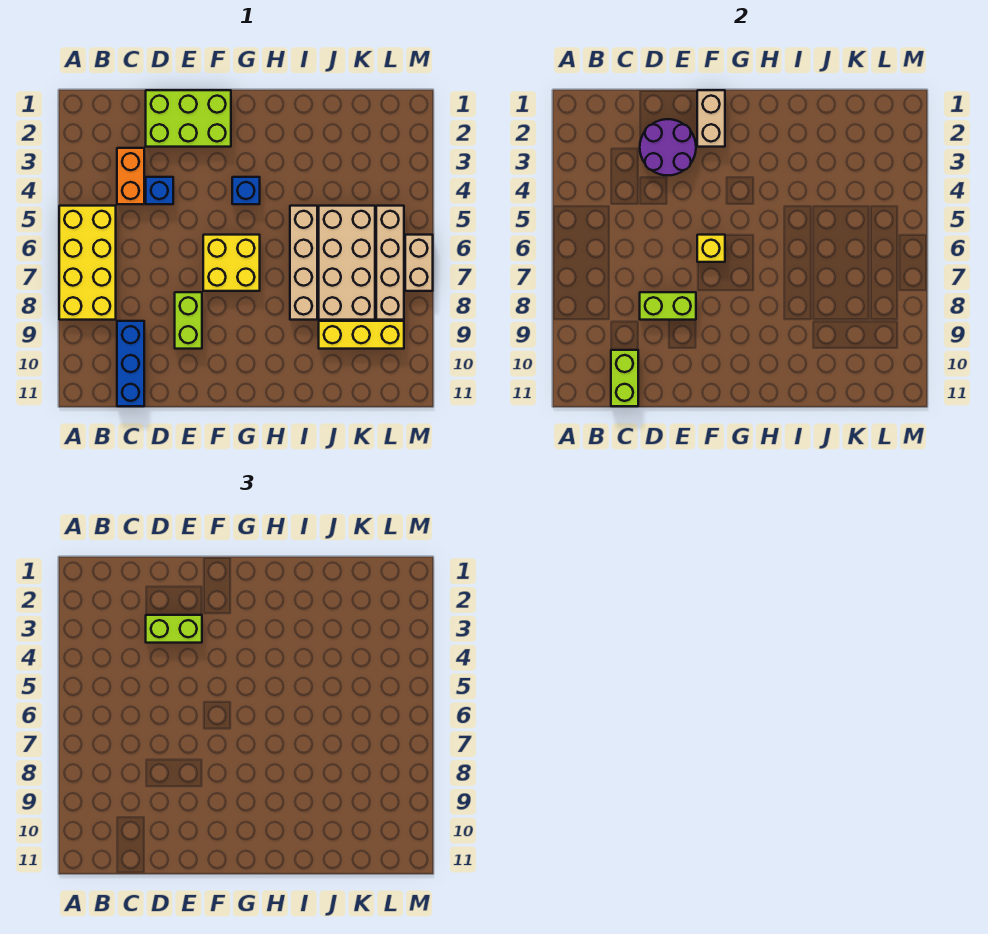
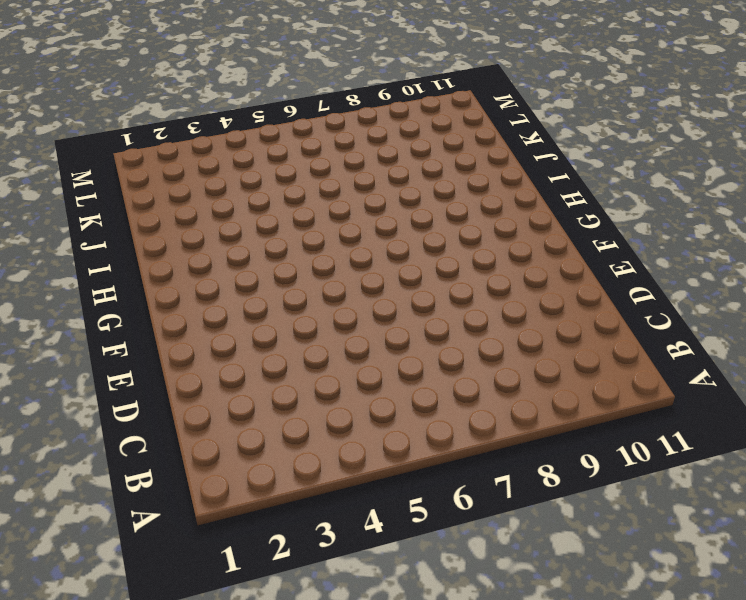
none -> yellow brick A5:B8 level 1
none -> orange brick C3:C4 level 1
none -> blue brick C9:C11 level 1

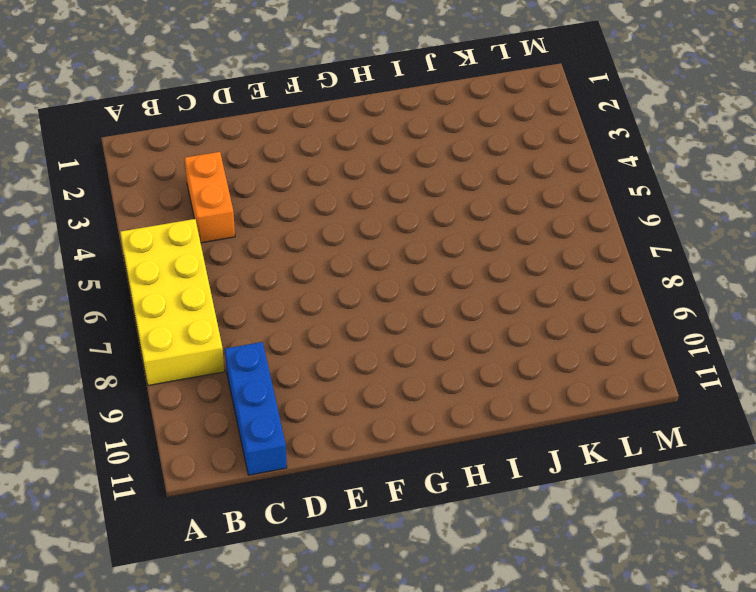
none -> lime brick D1:F2 level 1
none -> blue brick D4 level 1
none -> lime brick E8:E9 level 1

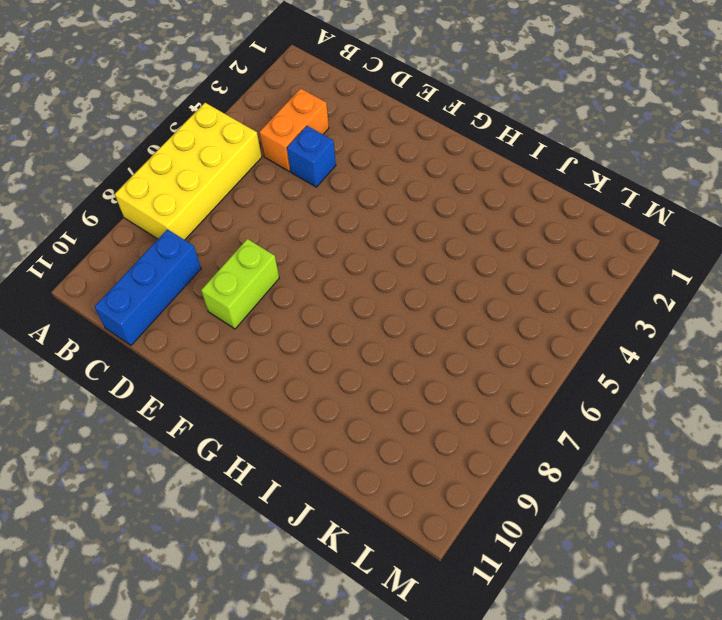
none -> lime brick D1:F2 level 1
none -> yellow brick F6:G7 level 1
none -> blue brick G4 level 1

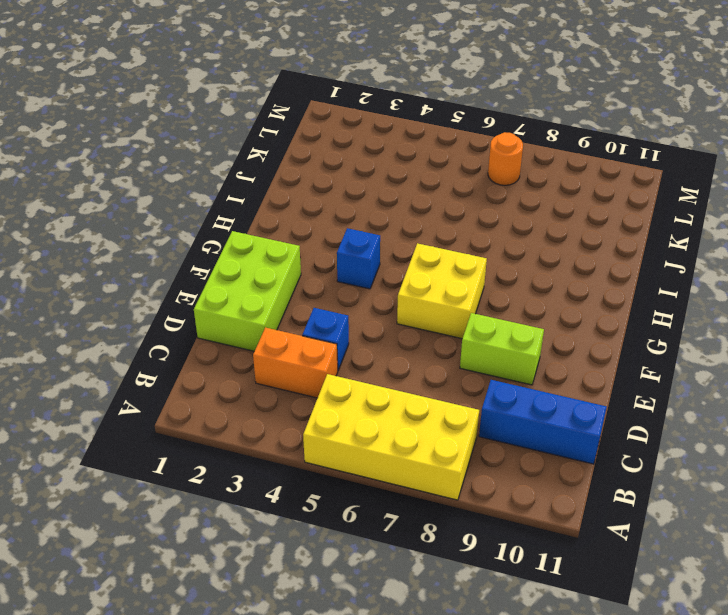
orange round brick L7 level 1 -> tan brick L5:L8 level 1
none -> tan brick I5:I8 level 1
none -> tan brick J5:K8 level 1
none -> yellow brick J9:L9 level 1

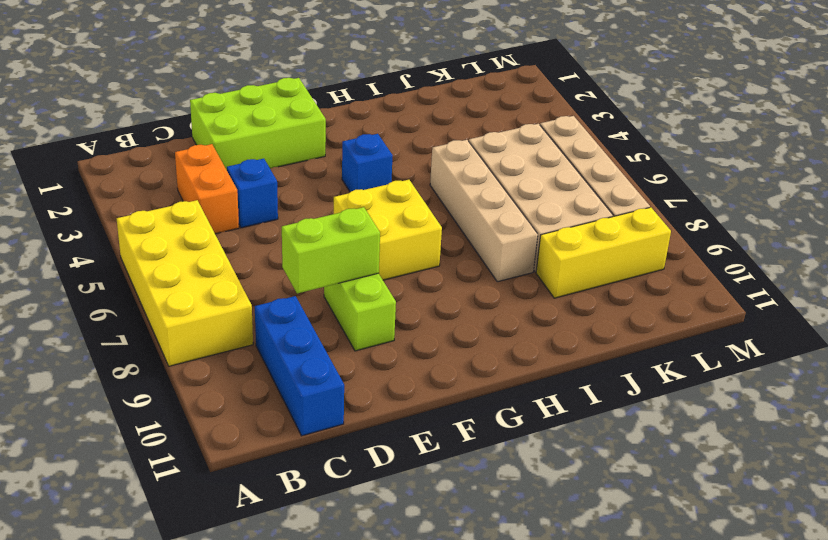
none -> tan brick M6:M7 level 1
none -> lime brick C10:C11 level 2
none -> purple round brick D2:E3 level 2

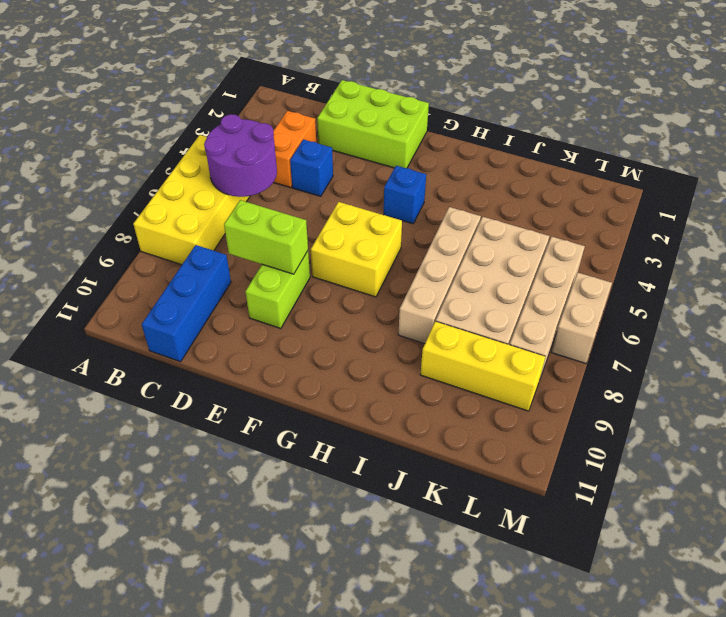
purple round brick B5:C6 level 2 -> purple round brick D2:E3 level 2
none -> lime brick C10:C11 level 2
none -> tan brick F1:F2 level 2
none -> yellow brick F6 level 2

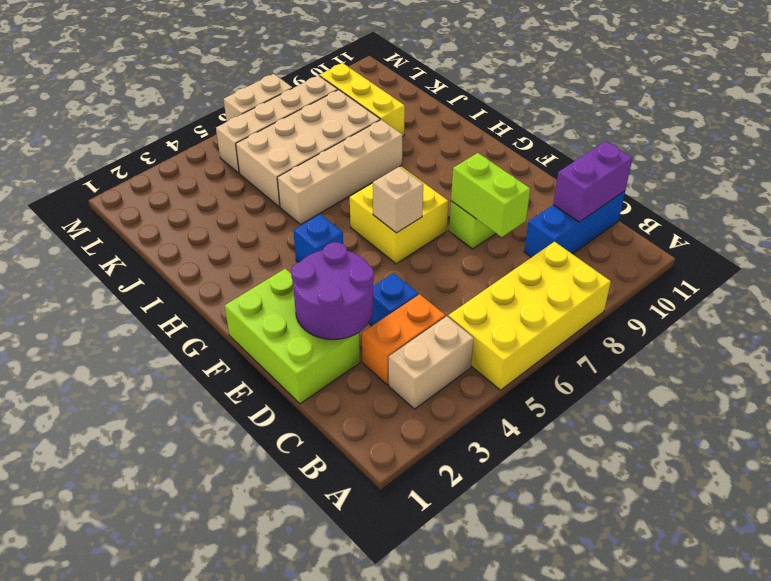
tan brick B3:B4 level 1 -> tan brick F1:F2 level 2
purple brick C10:C11 level 2 -> lime brick C10:C11 level 2
tan brick F6 level 2 -> yellow brick F6 level 2
none -> lime brick D3:E3 level 3

